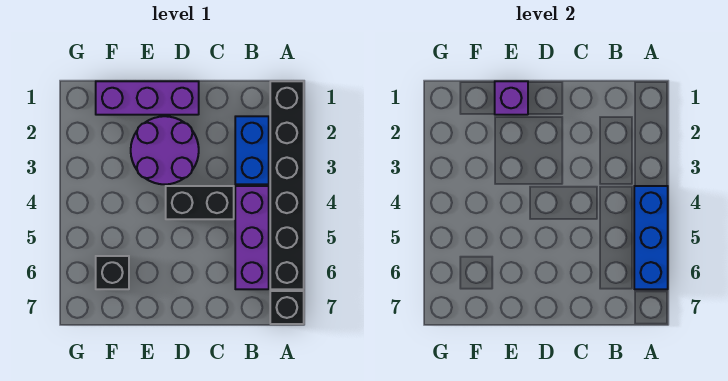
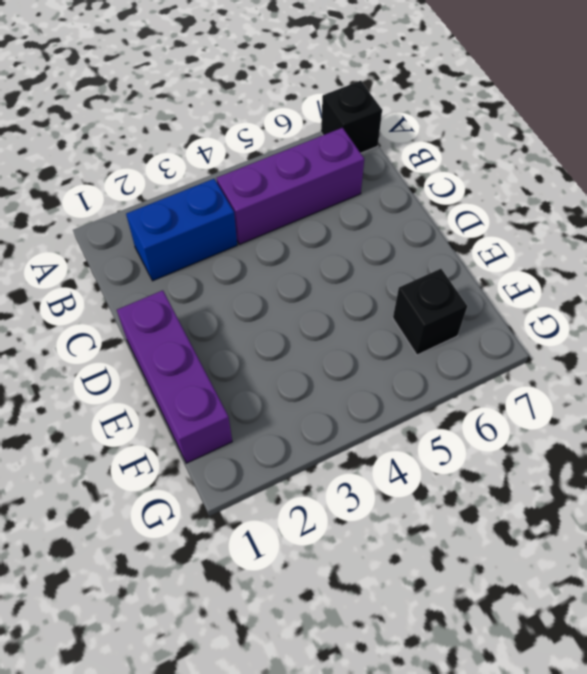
none -> black brick A1:A6 level 1
none -> black brick C4:D4 level 1

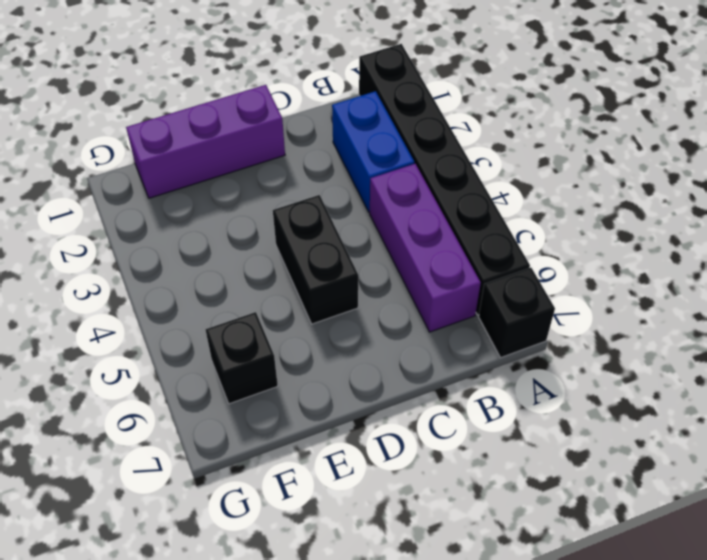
black brick D4:D5 level 1 -> black brick C4:D4 level 1
none -> purple round brick D2:E3 level 1
none -> blue brick A4:A6 level 2

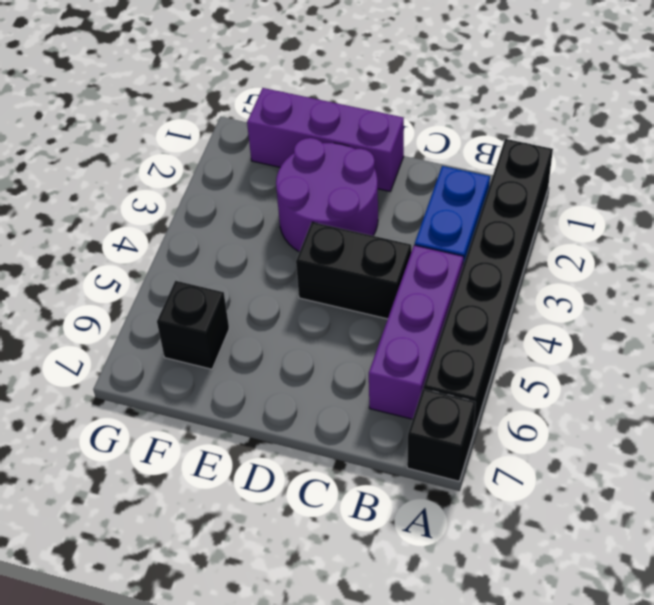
none -> blue brick A4:A6 level 2
none -> purple brick E1 level 2

